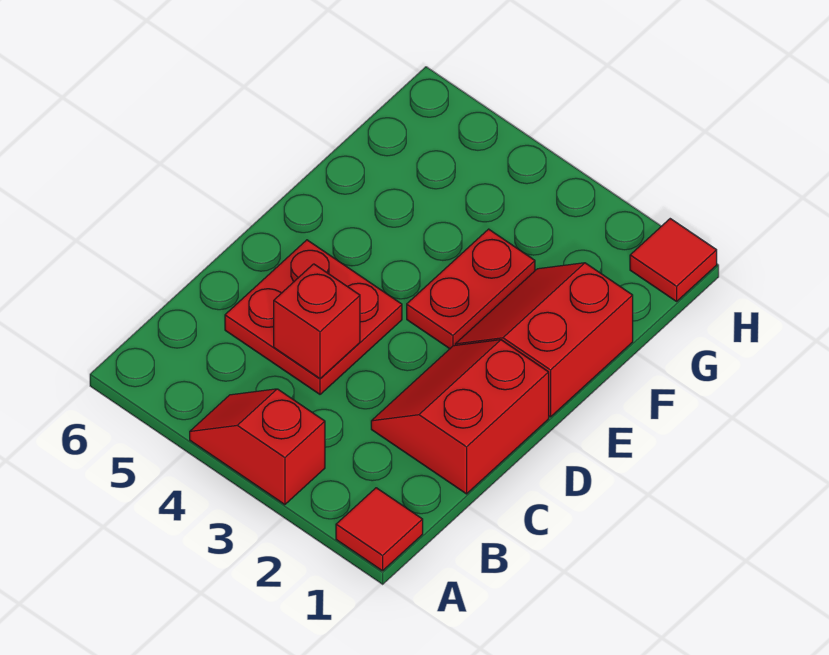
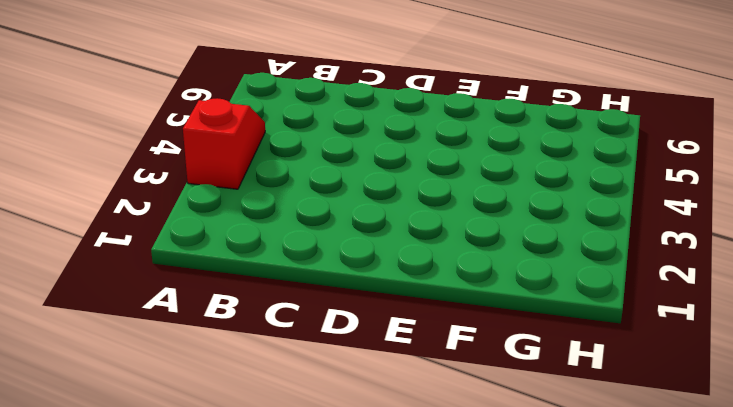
none -> red tile A1 level 1
none -> red slope C1:D2 level 1 top 1

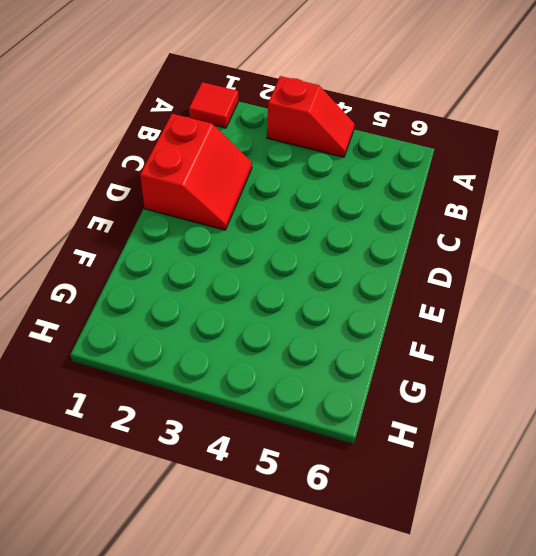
none -> red plate C4:D5 level 1
none -> red slope E1:F2 level 1 top 1

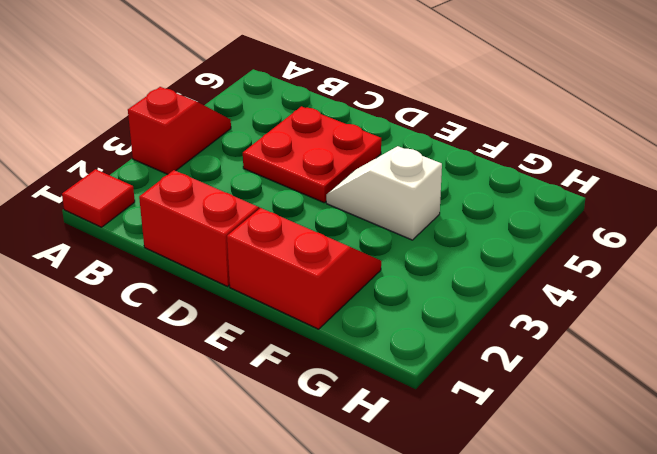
white slope E4:F4 level 1 top F -> none
none -> red plate E3:F3 level 1
none -> red tile H1 level 1

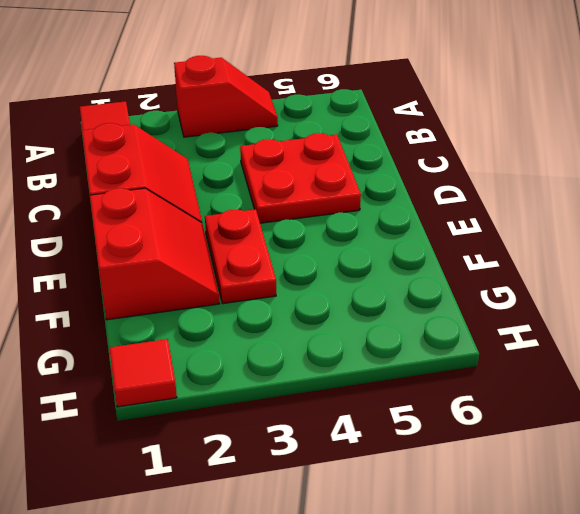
none -> red brick C4 level 2

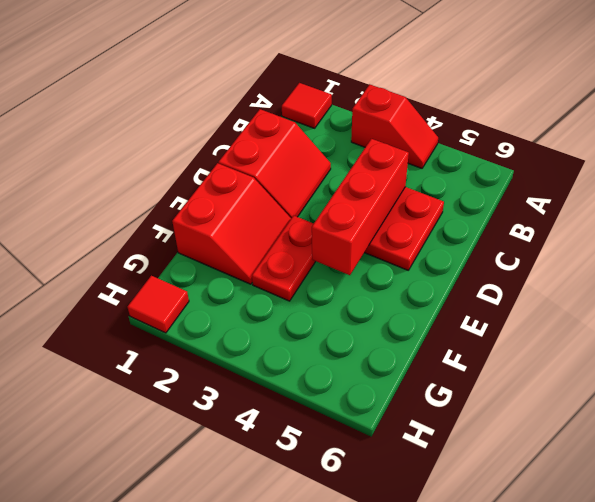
red brick C4:E4 level 2 -> red brick C4 level 2

